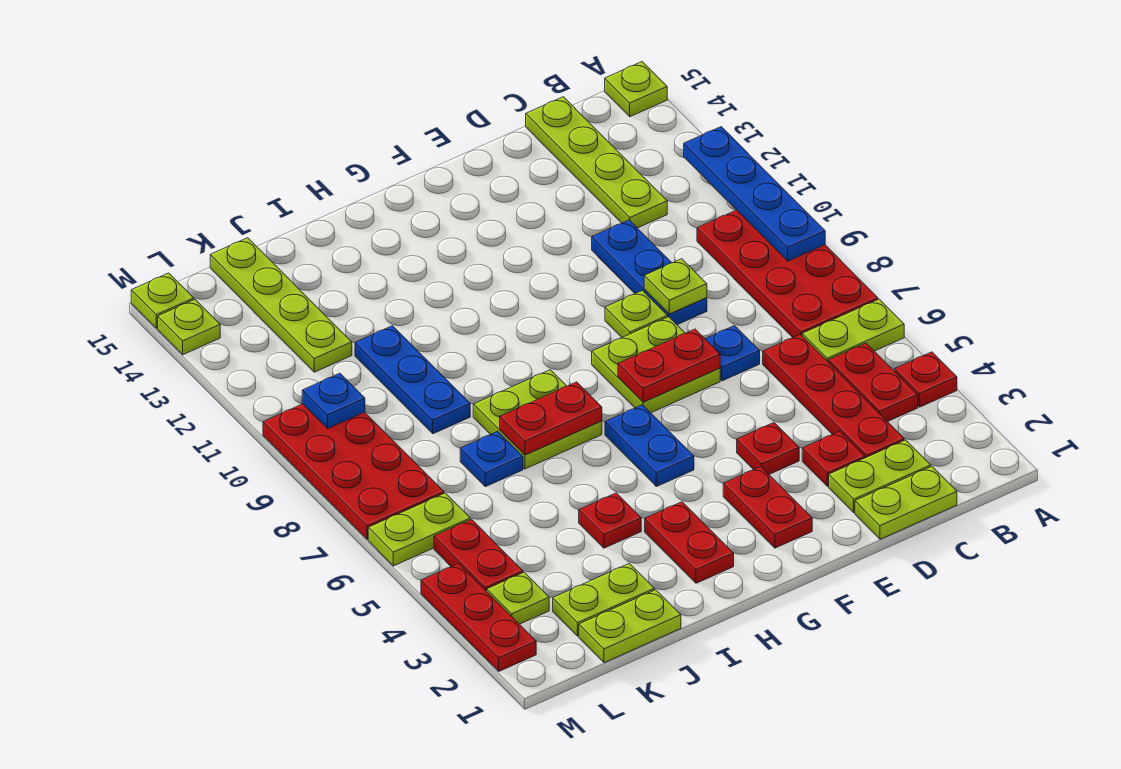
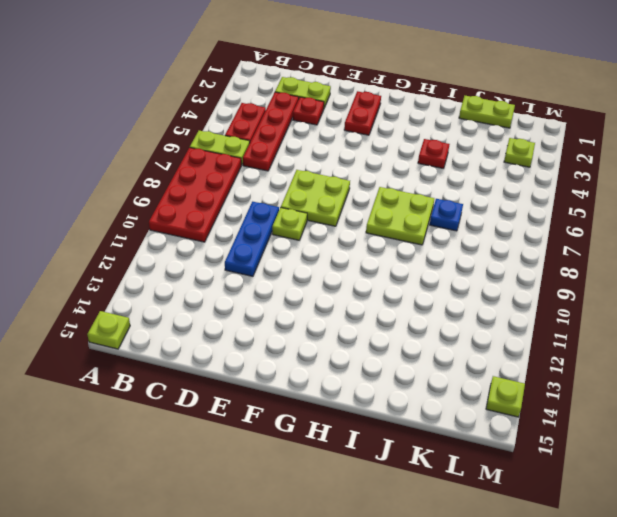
none -> red plate A4 level 1
none -> lime plate C1:D1 level 1
none -> lime plate C12:C15 level 1
none -> blue plate D7 level 1

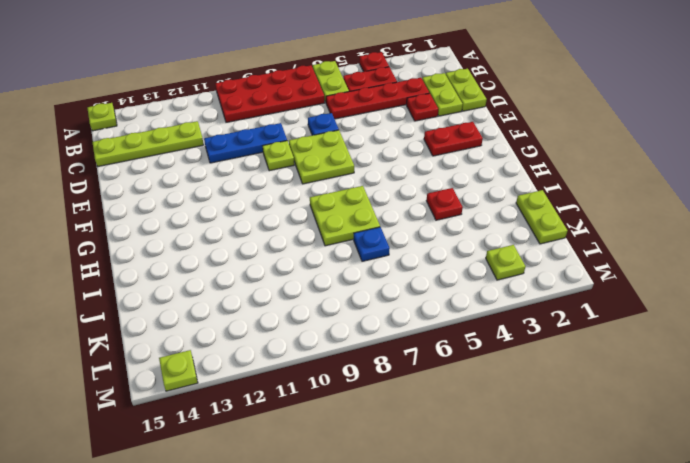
none -> red plate E4 level 1
none -> blue plate G5:G6 level 1
none -> red plate H2:H3 level 1
none -> lime plate J2:K2 level 1

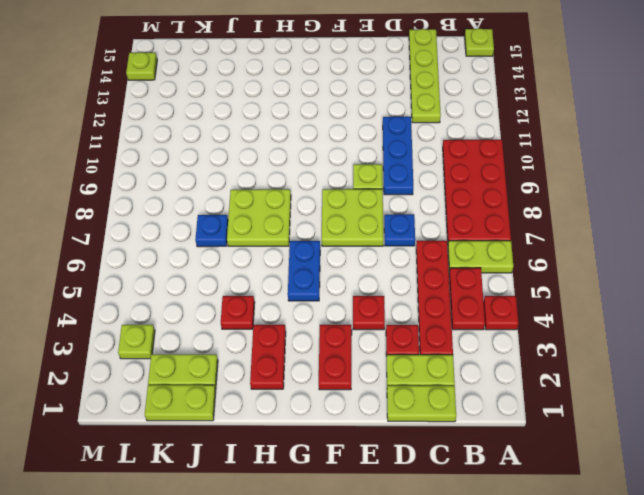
none -> blue plate J9:J11 level 1
none -> lime plate K12:K15 level 1
none -> red plate L4:L5 level 1
none -> lime plate L6:M6 level 1

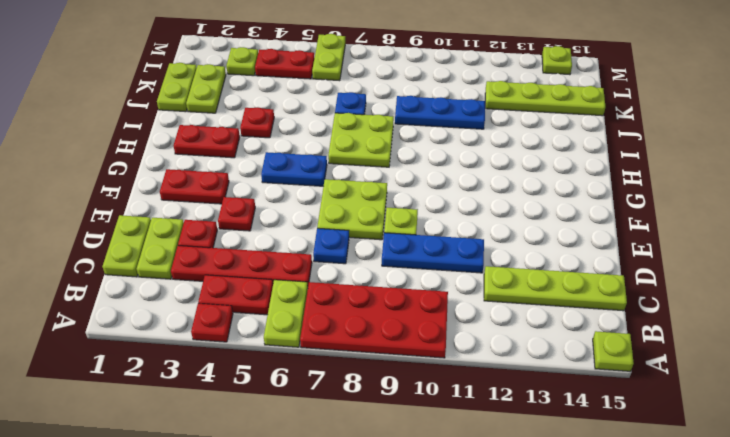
none -> red plate L7:M10 level 1
none -> red plate M2:M4 level 1
none -> lime plate M15 level 1
none -> blue plate A9:A12 level 2

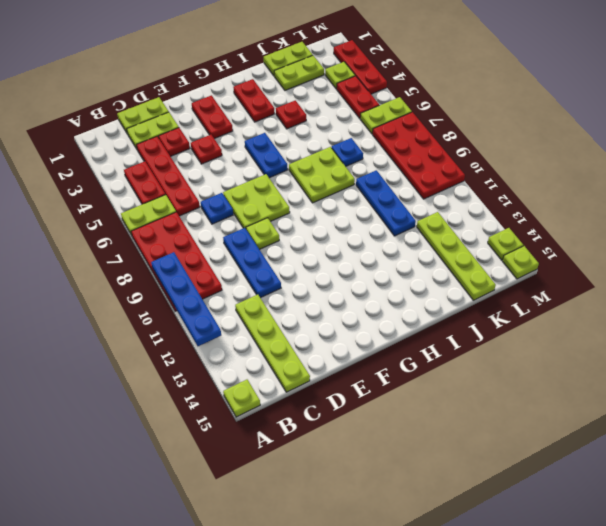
none -> red plate A4 level 1
none -> lime plate D9 level 2
none -> red plate E7:F7 level 2
none -> red plate H7:I7 level 2

